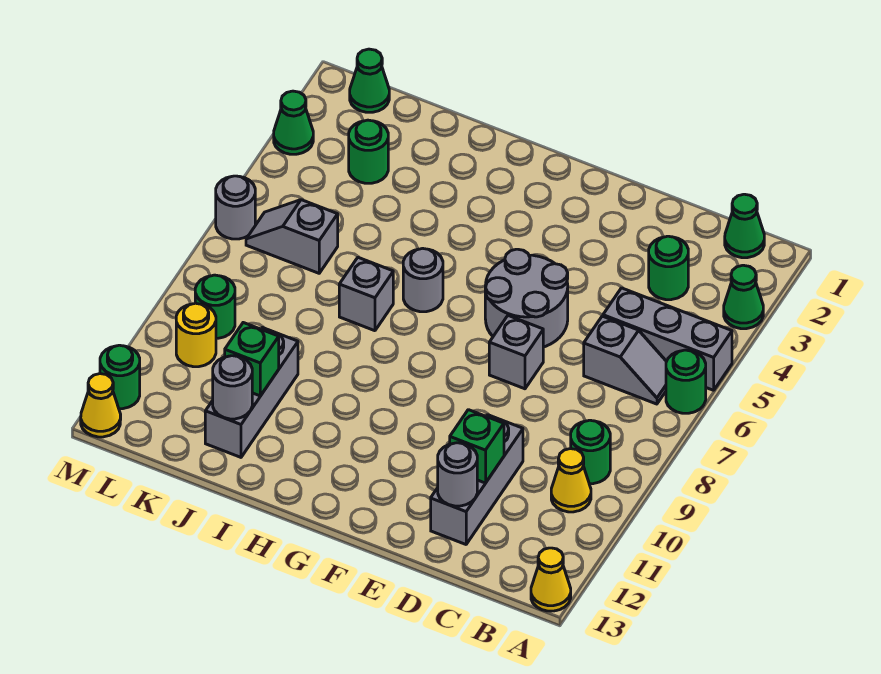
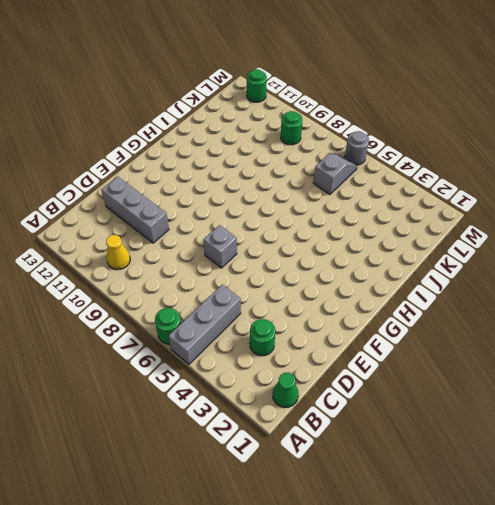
none -> green cone A3 level 1
none -> yellow cone A13 level 1
none -> grey slope B6:C6 level 1 top C

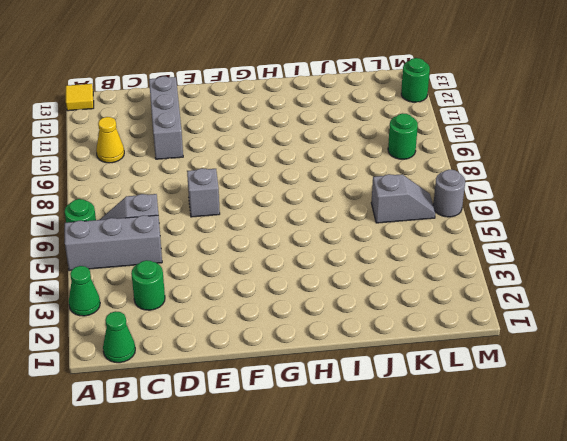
yellow tile A13 level 1 -> yellow cone A13 level 1
none -> green round brick B9 level 1
none -> grey round brick E5:F6 level 1
none -> grey round brick H6 level 1

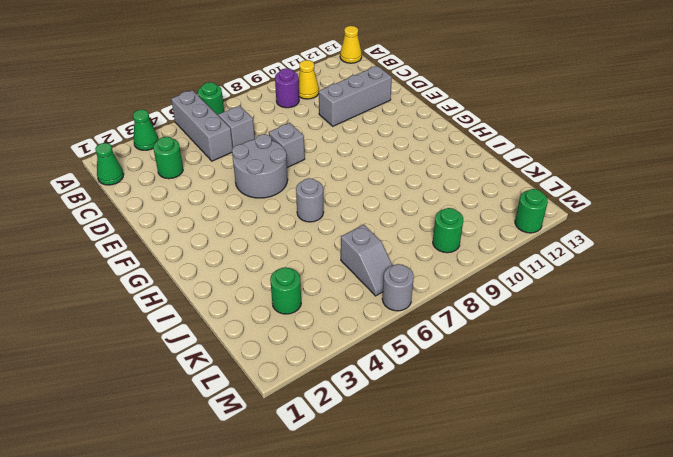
purple round brick B9 level 1 -> green round brick B9 level 1
none -> grey brick I7 level 1
none -> grey brick J10:J12 level 1
none -> green cone L1 level 1

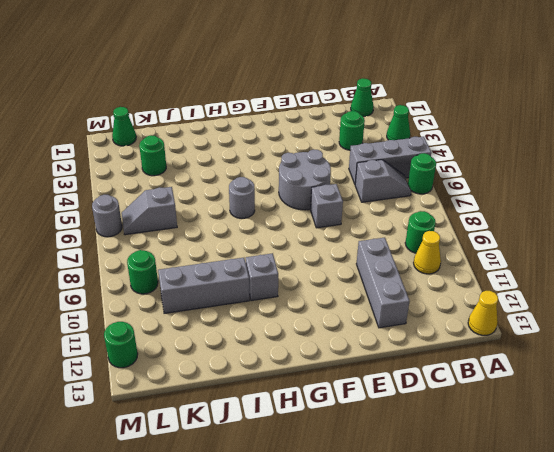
grey brick H10 level 1 -> grey brick I7 level 1
grey brick I10:K10 level 1 -> grey brick J10:J12 level 1
none -> yellow round brick L10 level 1
none -> green cone M3 level 1
none -> yellow cone M13 level 1

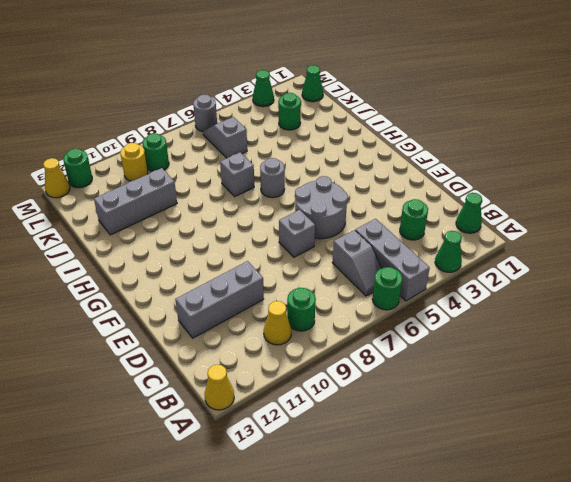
none -> green brick D11 level 2
none -> grey round brick D12 level 2
none -> green brick J11 level 2

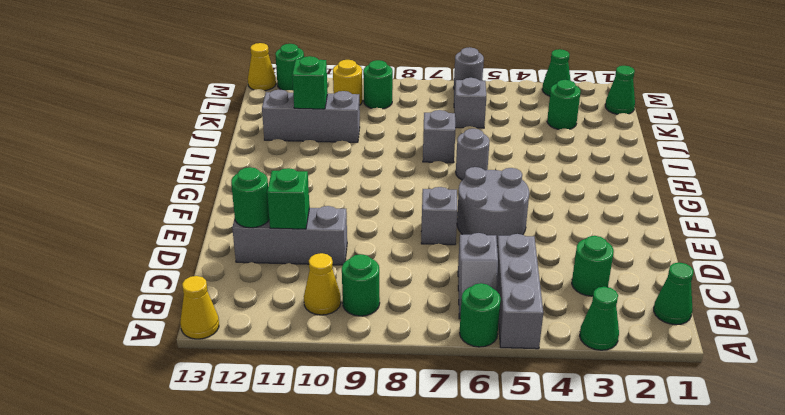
green round brick D12 level 2 -> grey round brick D12 level 2
none -> grey round brick J12 level 2

